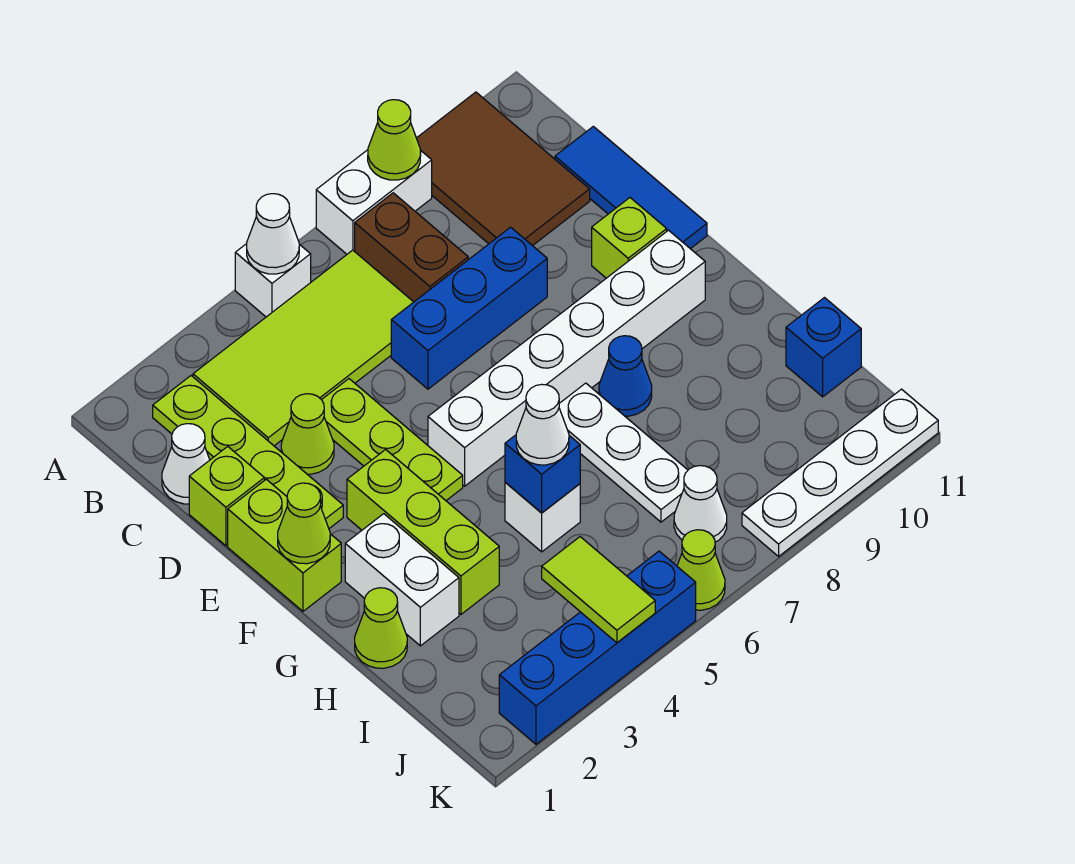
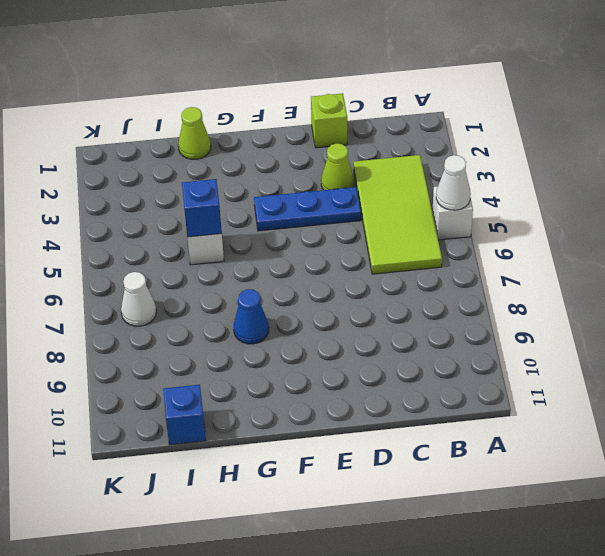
blue plate D4:F4 level 1 -> lime plate D4:F4 level 1
none -> white brick A7:A8 level 1
none -> brown tile A9:C10 level 1
none -> lime plate B2:E2 level 1
none -> brown brick B7:C7 level 1

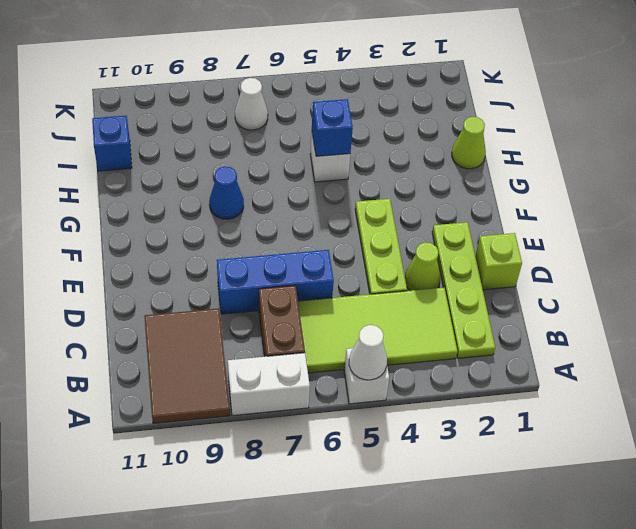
none -> white cone C1 level 1
none -> blue tile C11:E11 level 1
none -> lime brick E1:F1 level 1
none -> lime brick E10 level 1

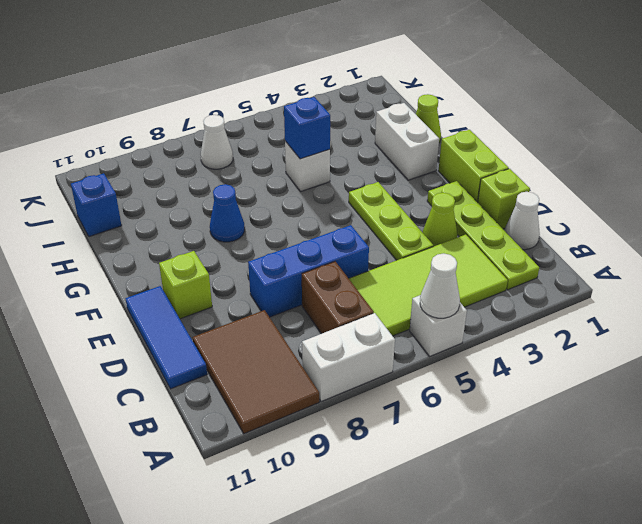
none -> lime brick F3:H3 level 1
none -> white brick F5:F10 level 1
none -> white plate G7:I7 level 1
none -> blue brick K2:K5 level 1

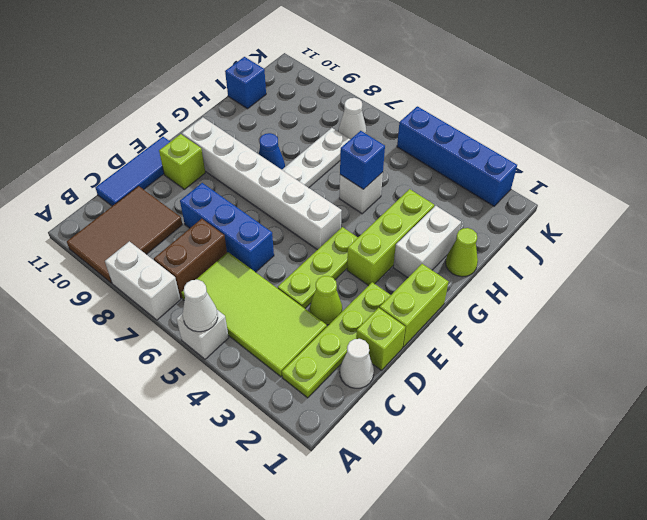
none -> lime cone K6 level 1
none -> white plate K8:K11 level 1
none -> lime cone A8 level 2
none -> lime cone F1 level 2

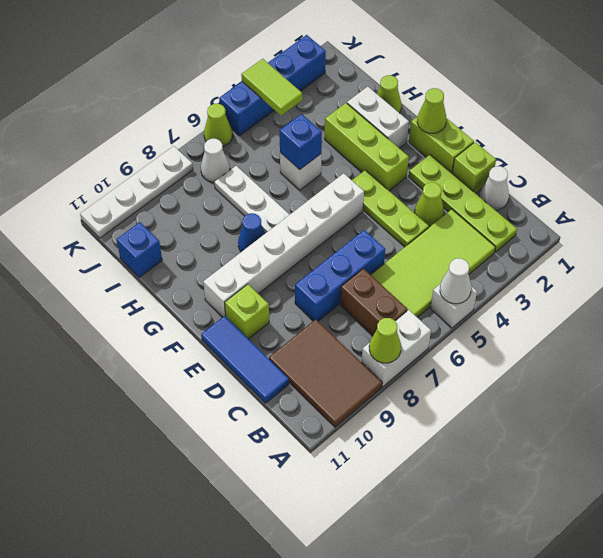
none -> white cone H5 level 3

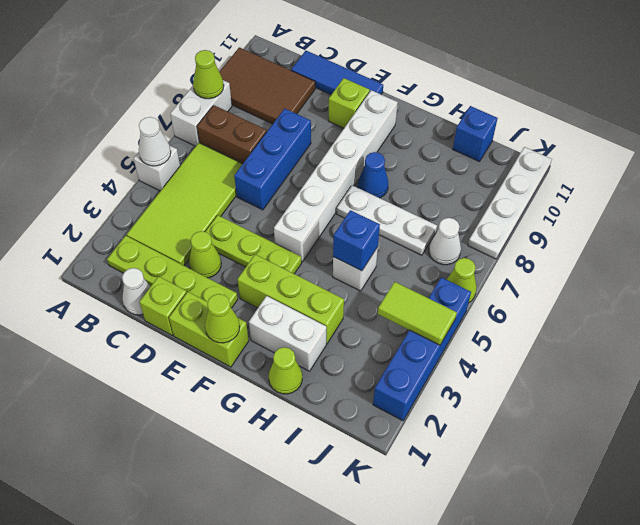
none -> white cone H5 level 3

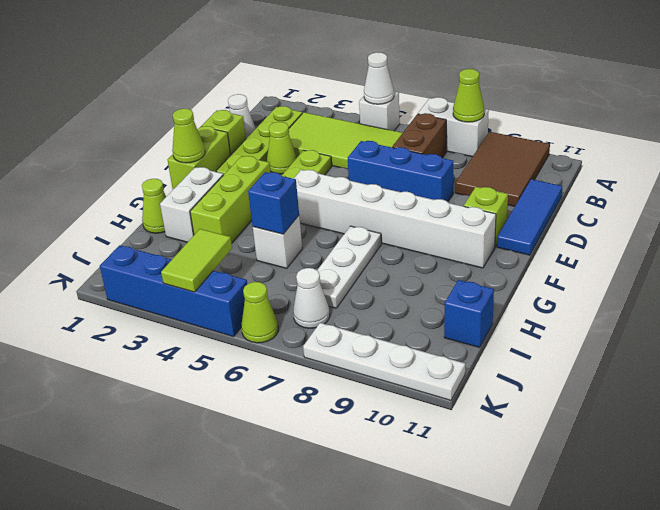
none -> blue cone G8 level 1
none -> white cone H5 level 3

